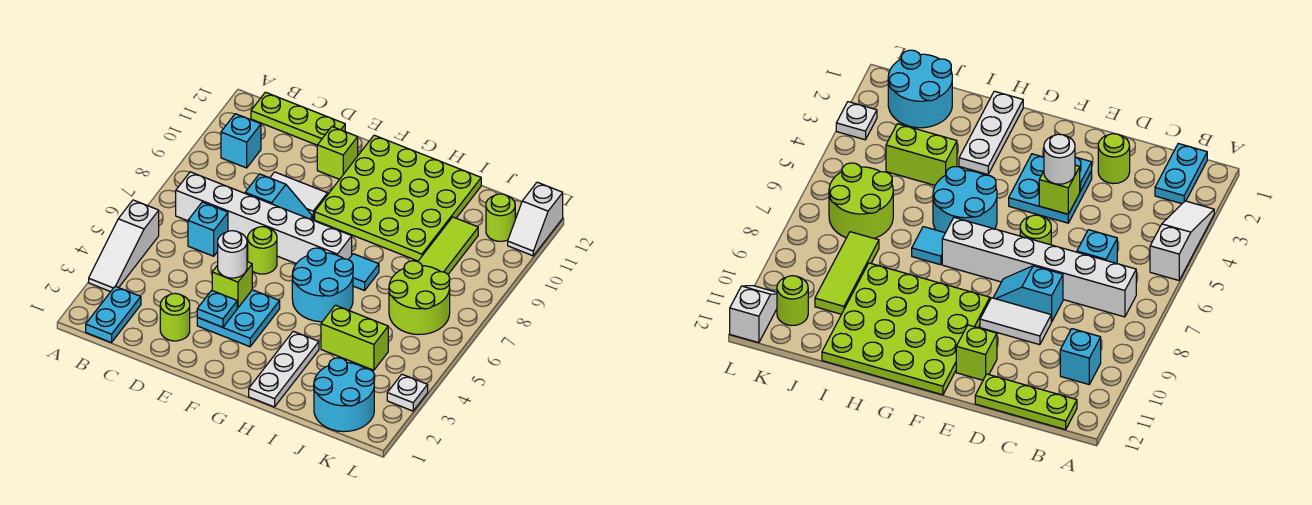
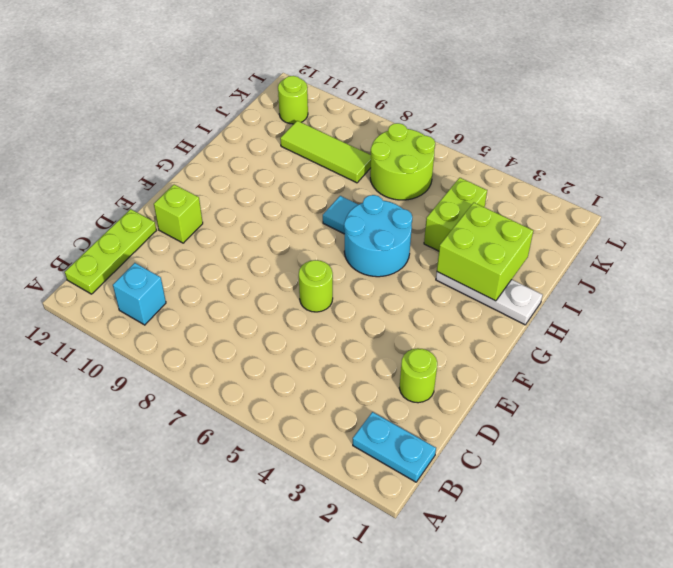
lime brick H2:I3 level 2 -> none
none -> white slope A3:A5 level 1 top 5
none -> white brick B7:G7 level 1
none -> cyan brick C6 level 1

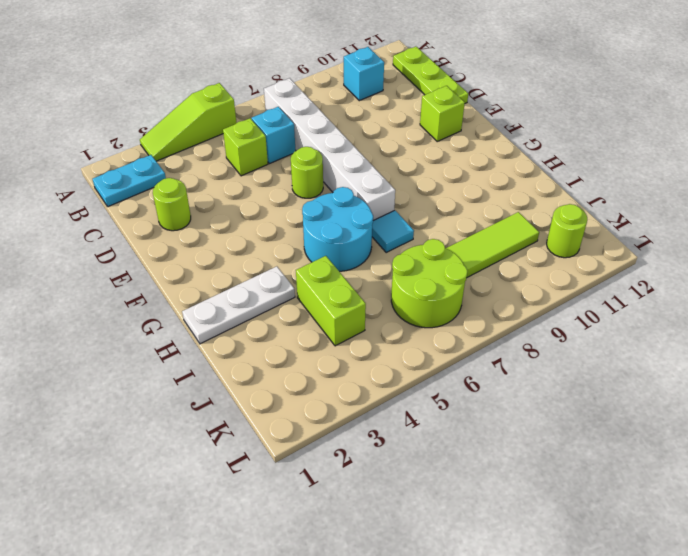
lime slope A3:A5 level 1 top 5 -> white slope A3:A5 level 1 top 5
lime brick C5 level 1 -> lime brick E4 level 2
none -> cyan slope D8:E8 level 1 top D
none -> white tile D9:E9 level 1
none -> cyan plate E3:F4 level 1

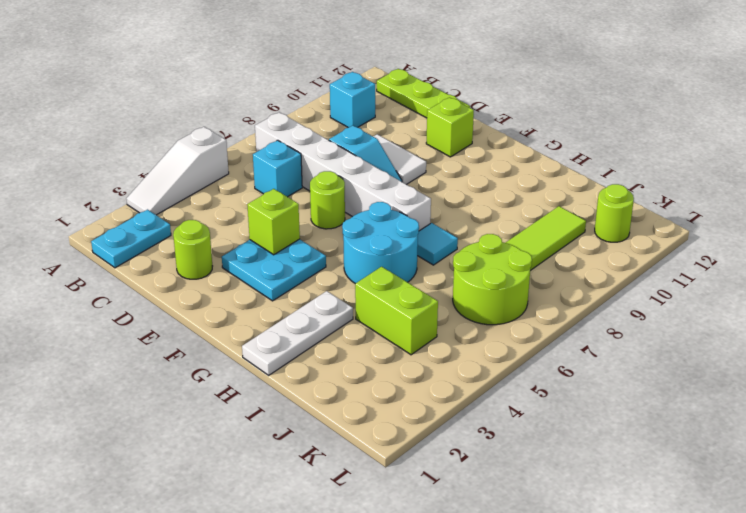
none -> lime plate F9:I12 level 1
none -> cyan round brick J1:K2 level 1
none -> white plate L3 level 1

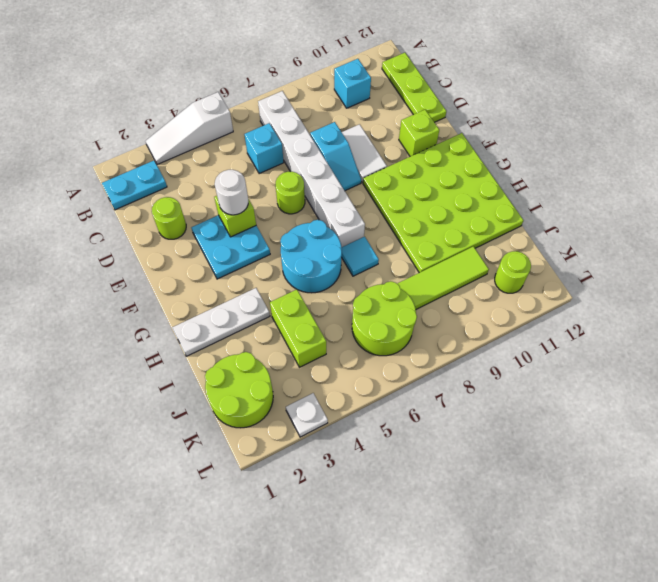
lime round brick J1:K2 level 1 -> cyan round brick J1:K2 level 1
none -> white slope L11:L12 level 1 top 12
none -> cyan plate E3 level 2

